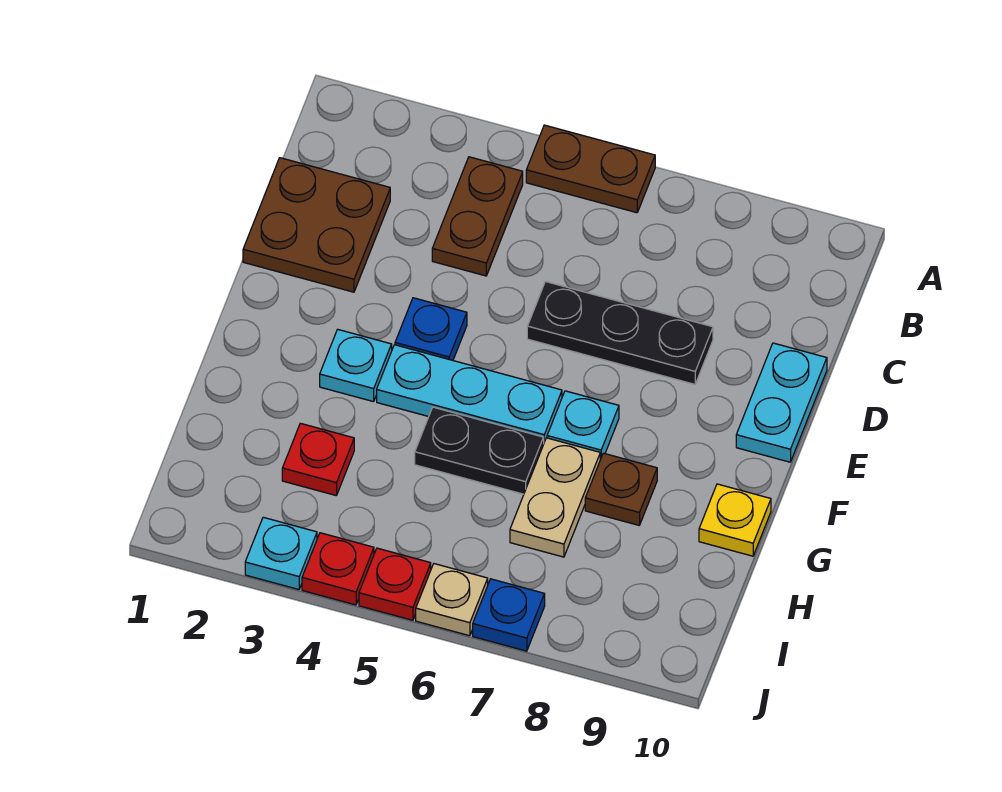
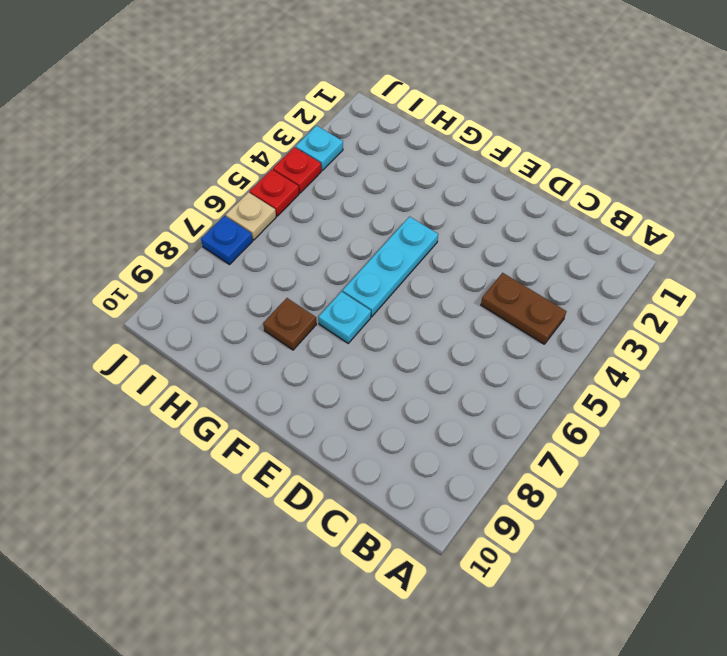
none -> brown plate A5:A6 level 1
none -> brown plate C1:D2 level 1
none -> black plate D6:D8 level 1

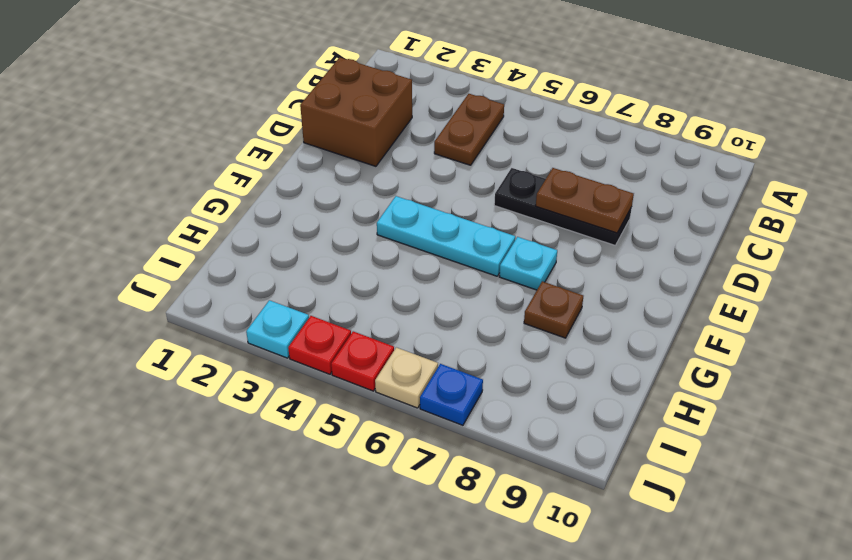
brown brick C1:D2 level 1 -> brown plate C1:D2 level 1
brown plate D7:D8 level 2 -> brown plate A5:A6 level 1
none -> cyan plate D10:E10 level 1
none -> blue plate E4 level 1
none -> cyan plate F3 level 1

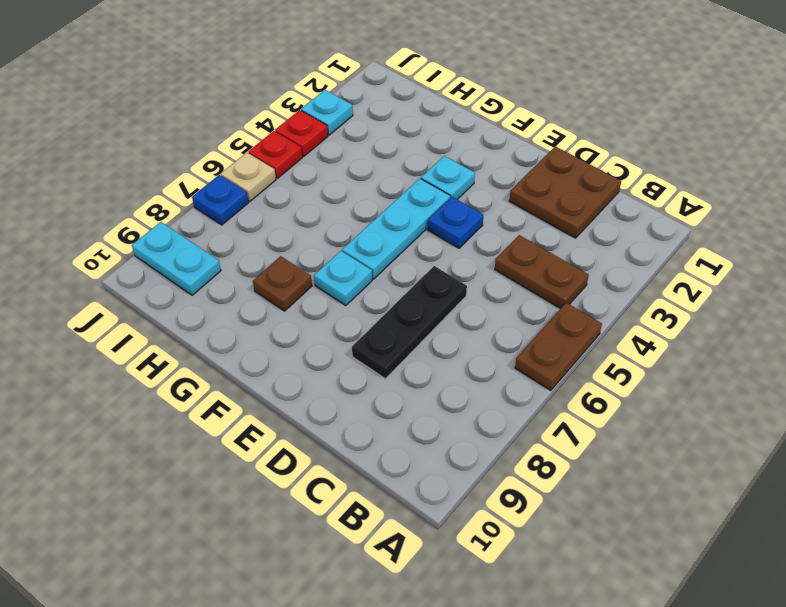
cyan plate I9:J9 level 1 -> cyan plate D10:E10 level 1
none -> black plate G5:G6 level 1
none -> tan plate G7:H7 level 1
none -> yellow plate G10 level 1

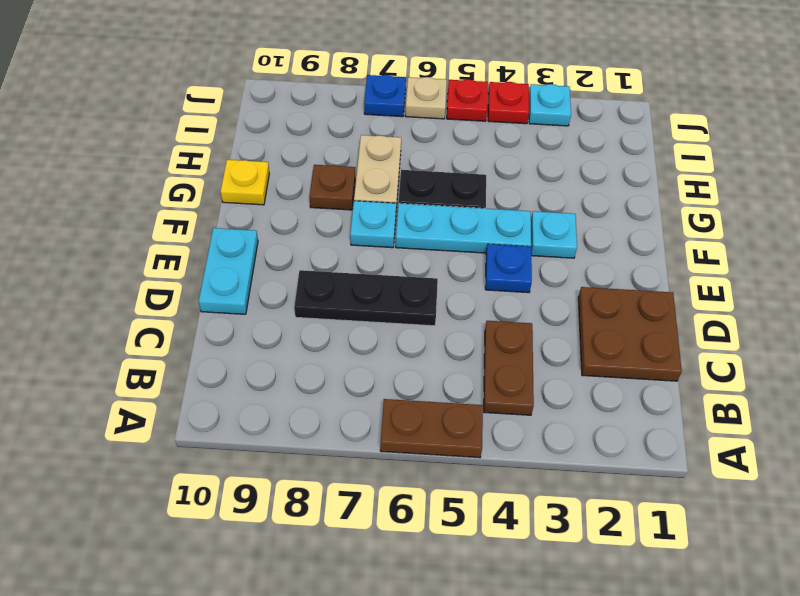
none -> red plate H3 level 1

